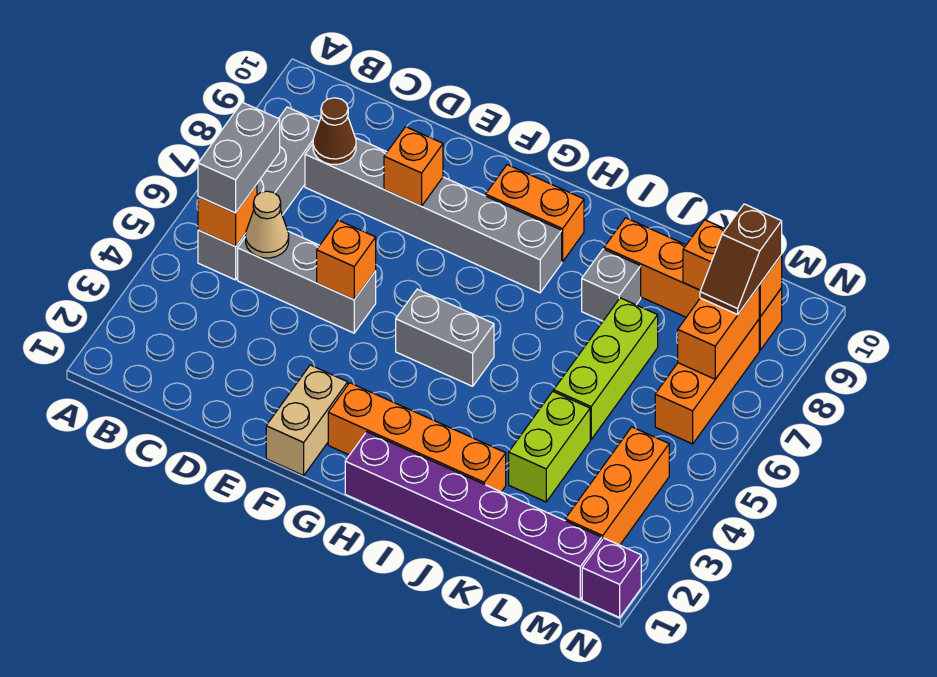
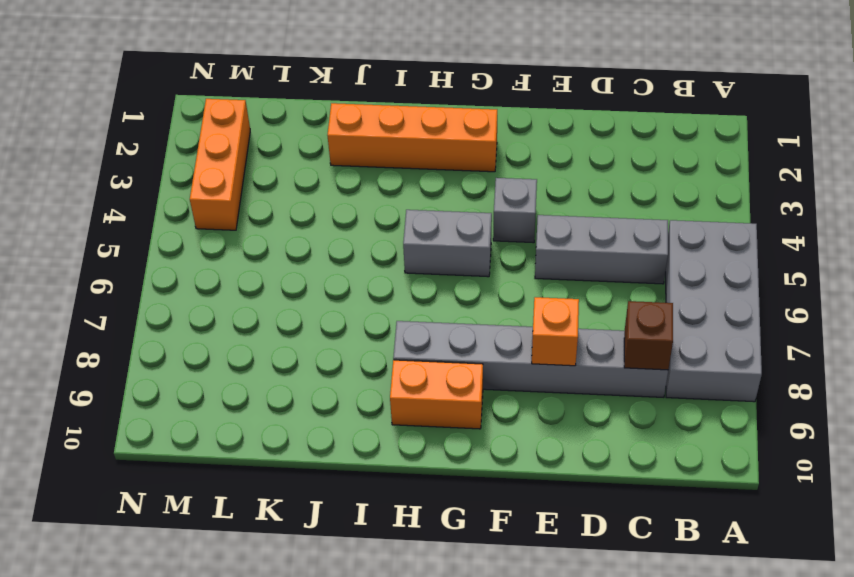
grey brick A5:B8 level 1 -> grey brick B5:B8 level 1
brown brick C8 level 2 -> brown cone C8 level 2
grey brick F4 level 1 -> grey brick J8 level 1
none -> tan brick F1:F2 level 1
none -> purple brick H1:M1 level 1
none -> orange brick J9:M9 level 1

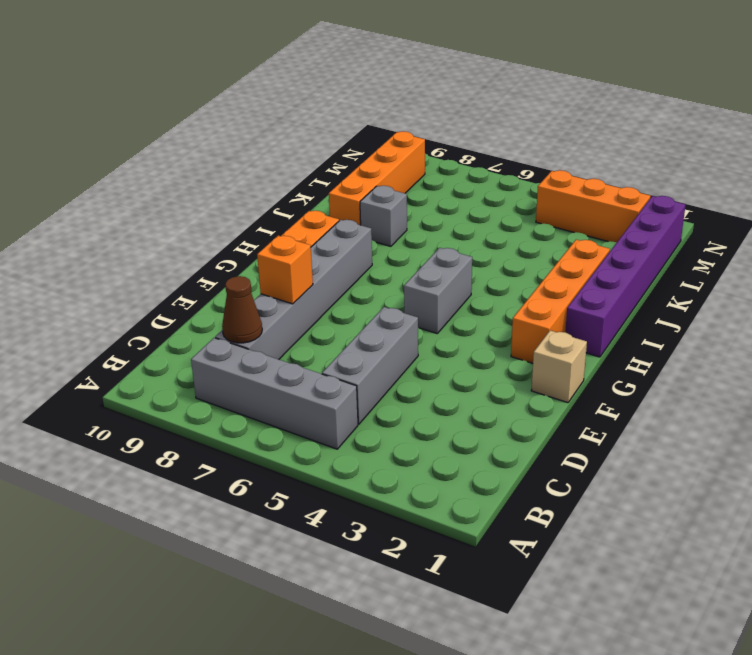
tan brick F1 level 1 -> tan brick F1:F2 level 1
none -> lime brick K3:K4 level 1
none -> lime brick K5:K7 level 1
none -> orange brick M6:M8 level 1

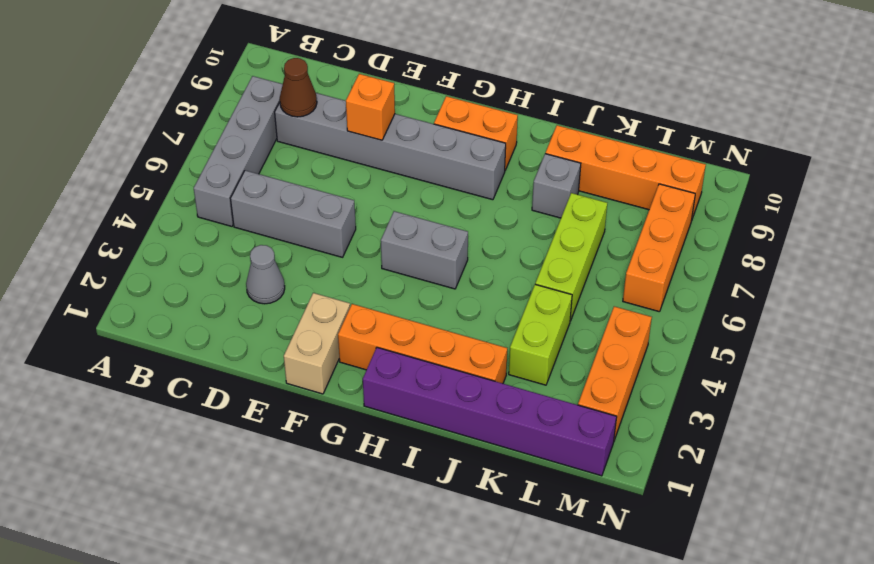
grey cone D3 level 1 -> none
none -> purple brick N1 level 1
none -> orange brick B5 level 2
none -> tan cone C5 level 2

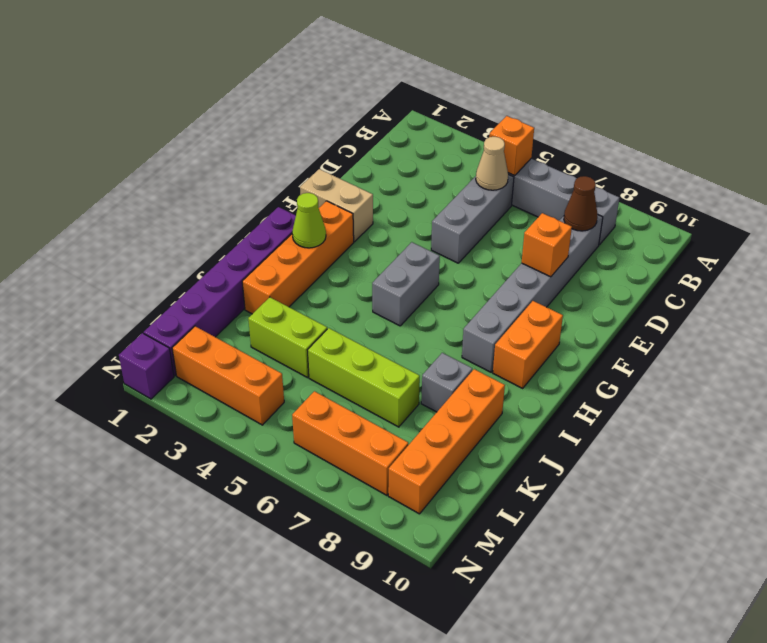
lime cone H2 level 2 -> none
none -> orange brick E5 level 2
none -> orange brick L9:M9 level 2
none -> orange brick M7:M8 level 2

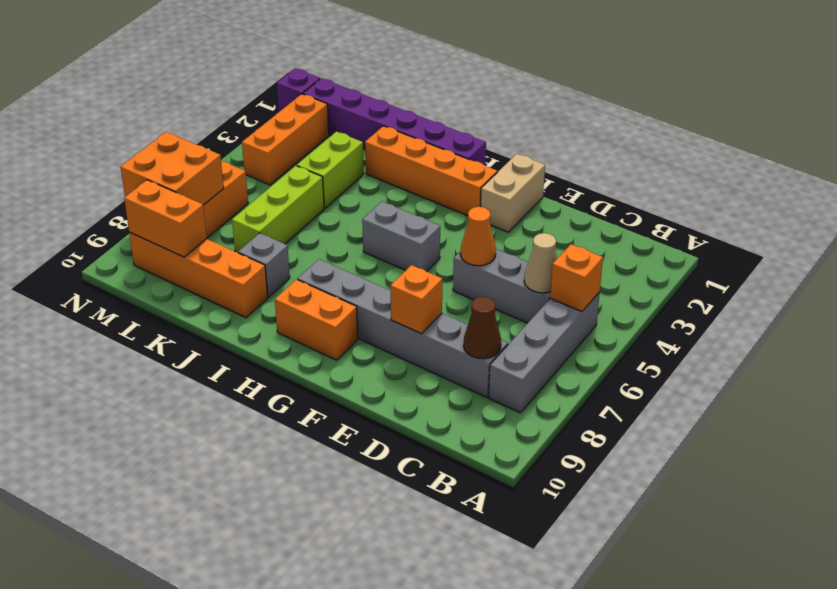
orange cone E5 level 2 -> orange brick E5 level 2
orange brick M7:N8 level 2 -> orange brick M7:M8 level 2
none -> grey brick B5:B6 level 3
none -> brown slope M8:M9 level 3 top 9

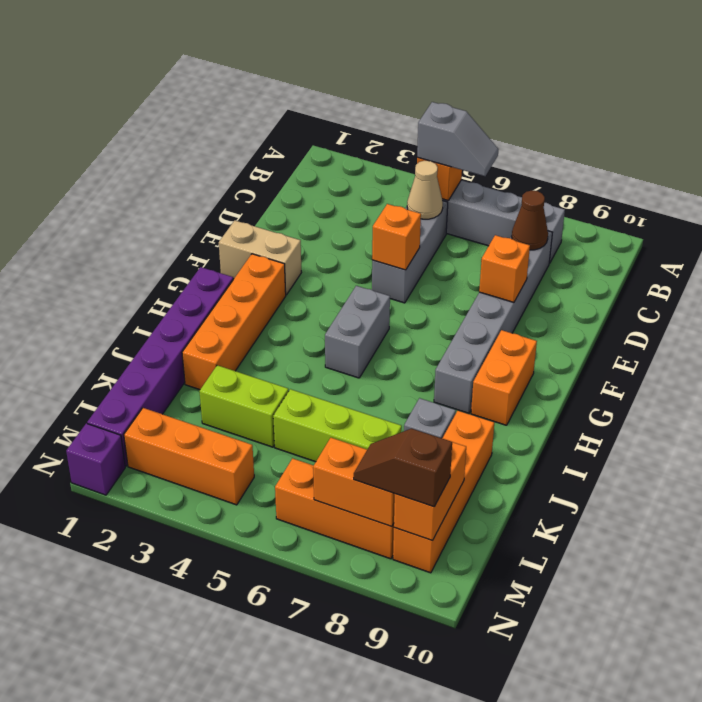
grey slope B5:B6 level 3 top 5 -> grey brick B5:B6 level 3

